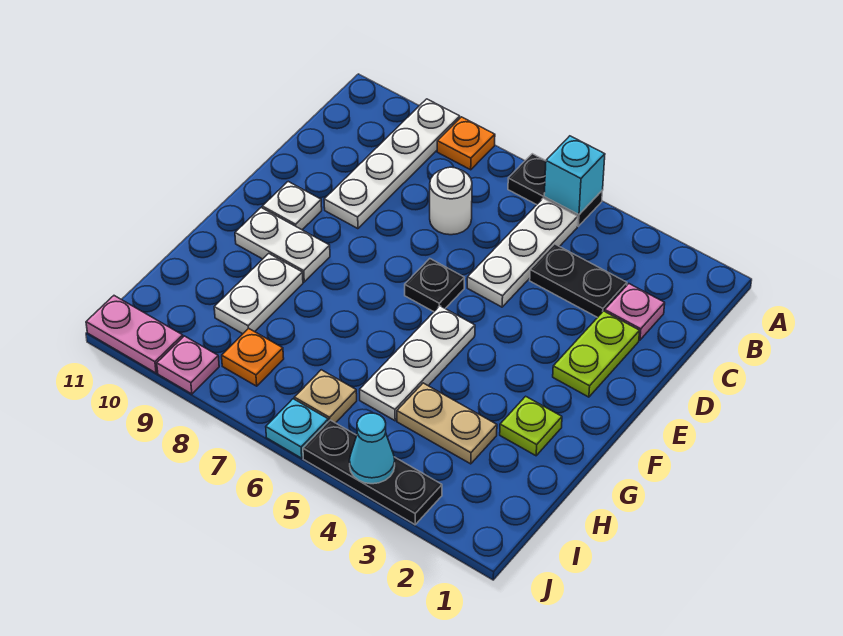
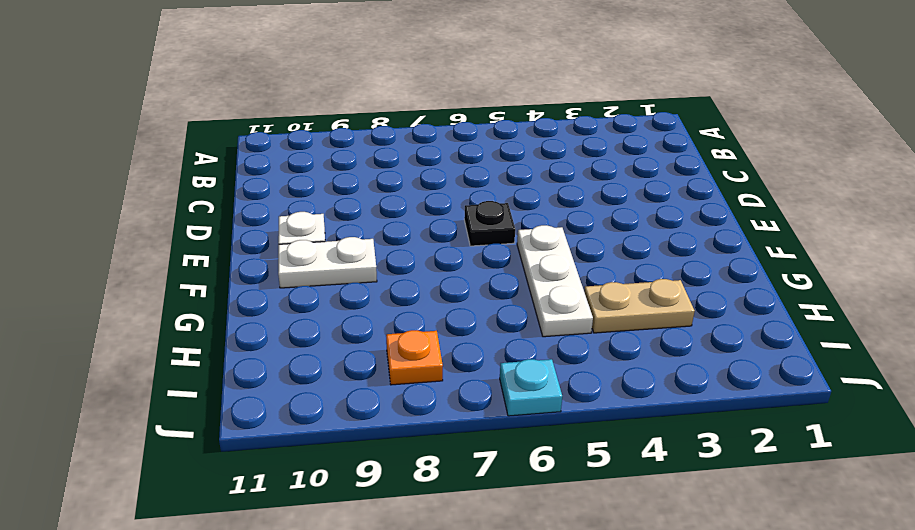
none -> black plate A5:A6 level 1
none -> orange plate A8 level 1
none -> white plate A9:D9 level 1

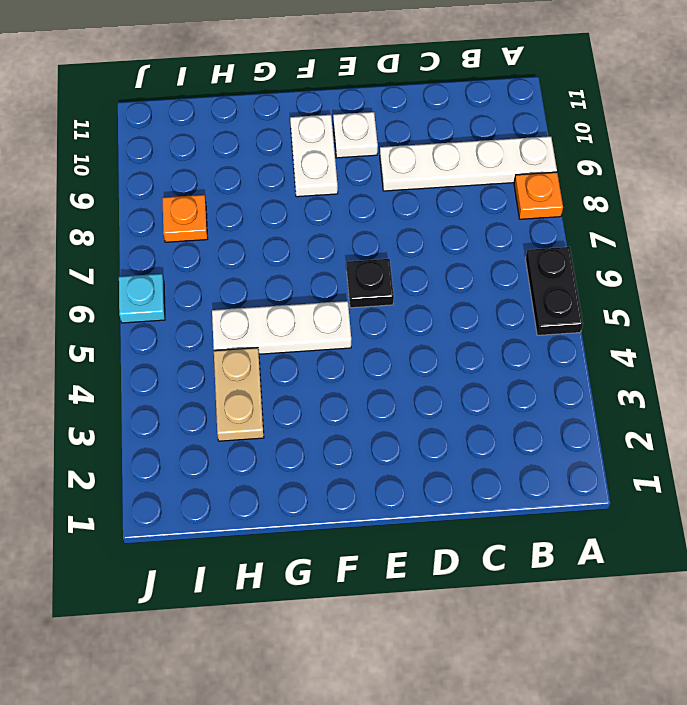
none -> white plate B5:D5 level 1
none -> pink plate C2 level 1
none -> black plate C3:C4 level 1

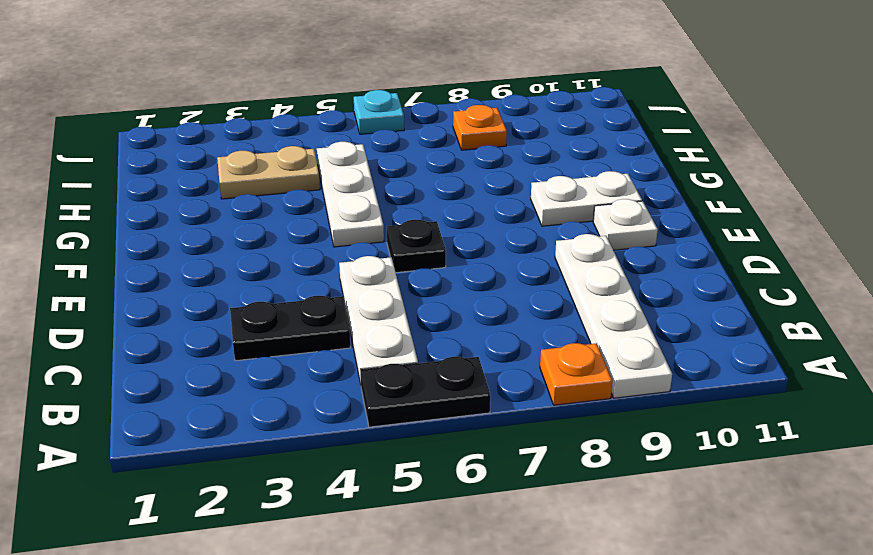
none -> pink plate C2 level 1
none -> white round brick C7 level 1
none -> lime plate D2:E2 level 1

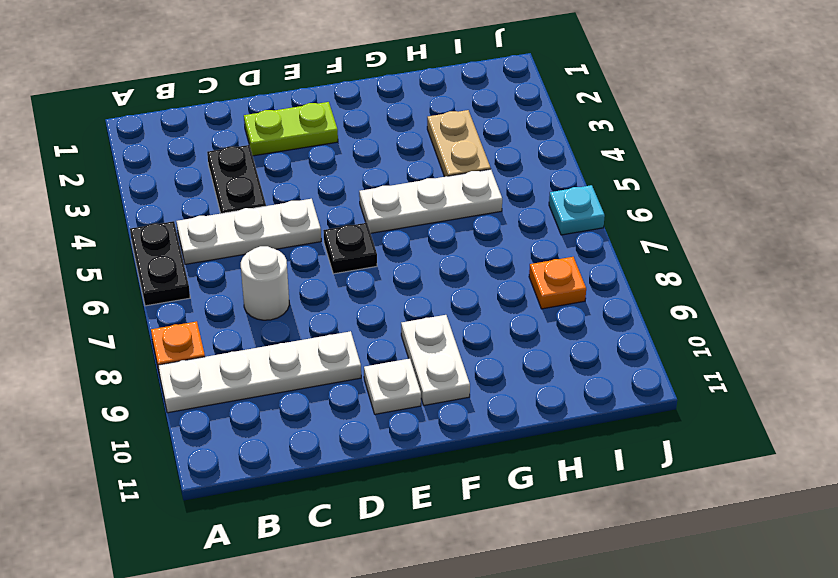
none -> pink plate C2 level 1
none -> lime plate G2 level 1
none -> white plate G9:H9 level 1

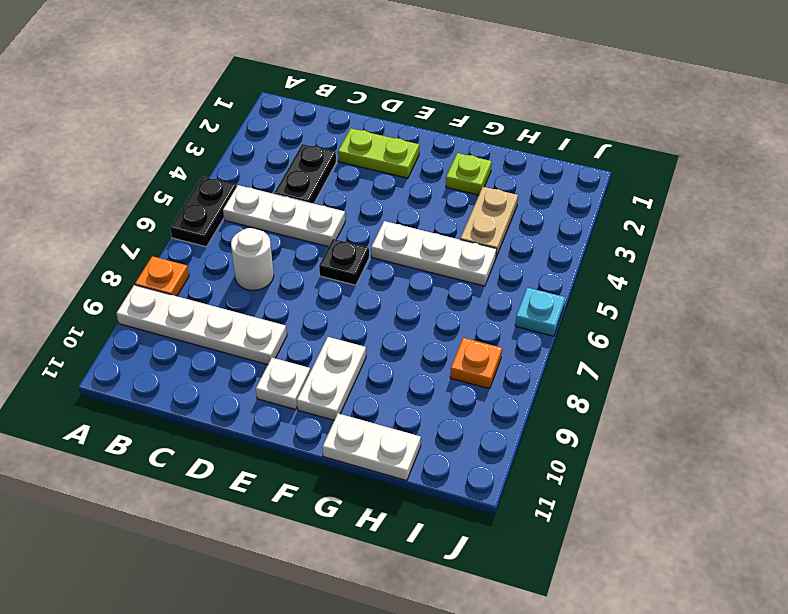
white plate G11:H11 level 1 -> white plate G9:H9 level 1
none -> pink plate C2 level 1
none -> tan plate I6 level 1
none -> black plate J3:J5 level 1

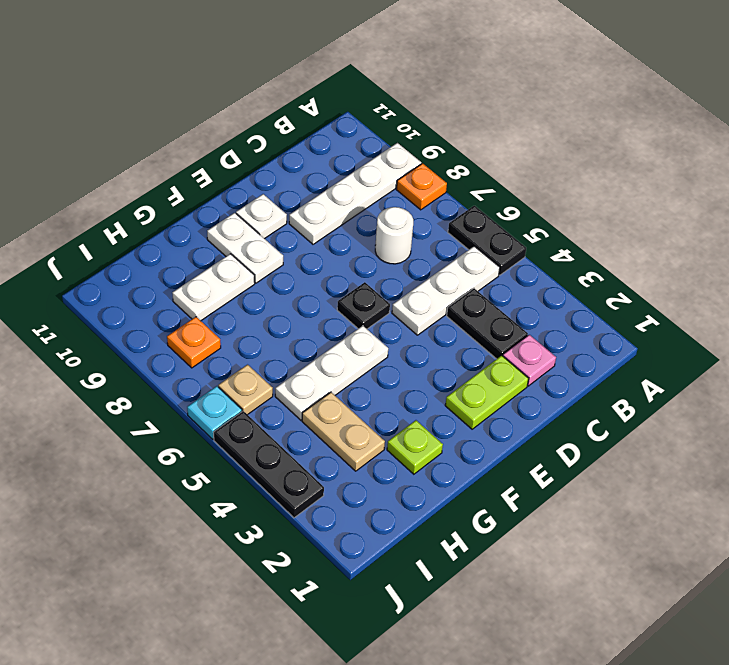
none -> pink plate J9 level 1
none -> pink plate J10:J11 level 1
none -> cyan brick A5 level 2

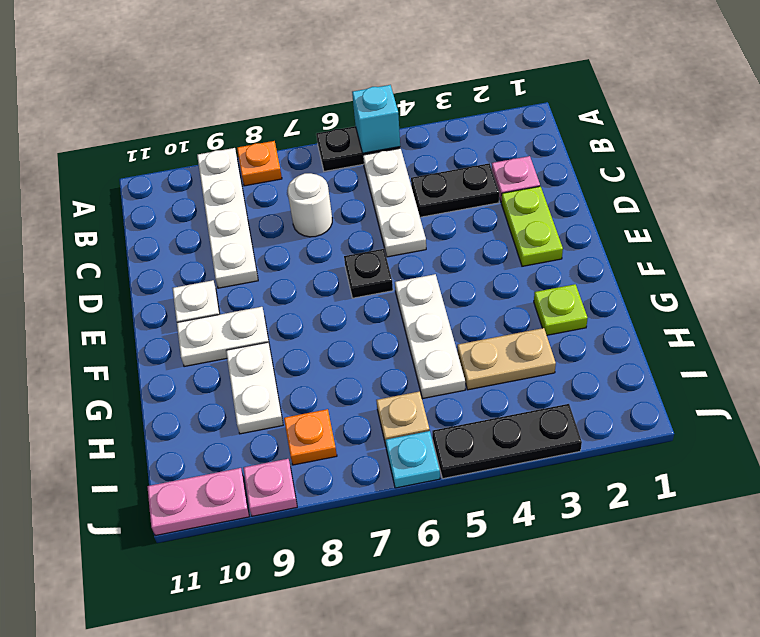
none -> cyan cone J4 level 2

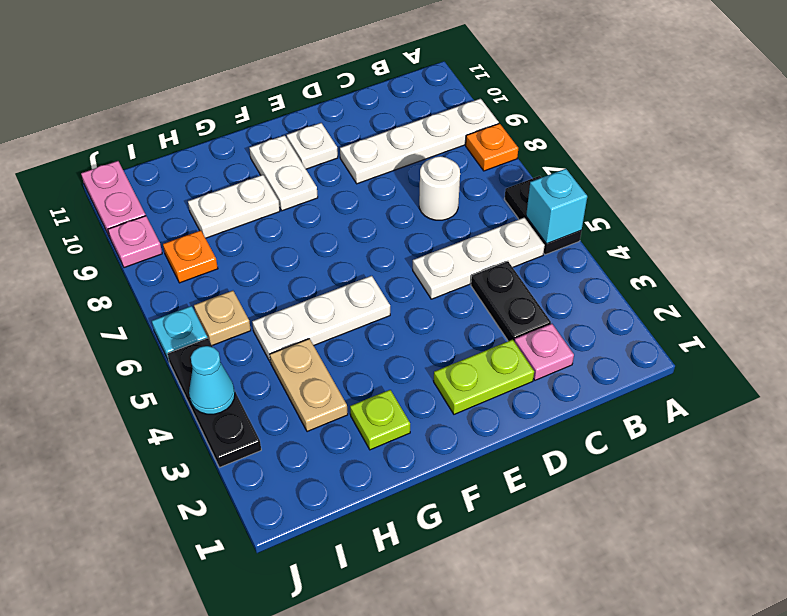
none -> black plate E6 level 1

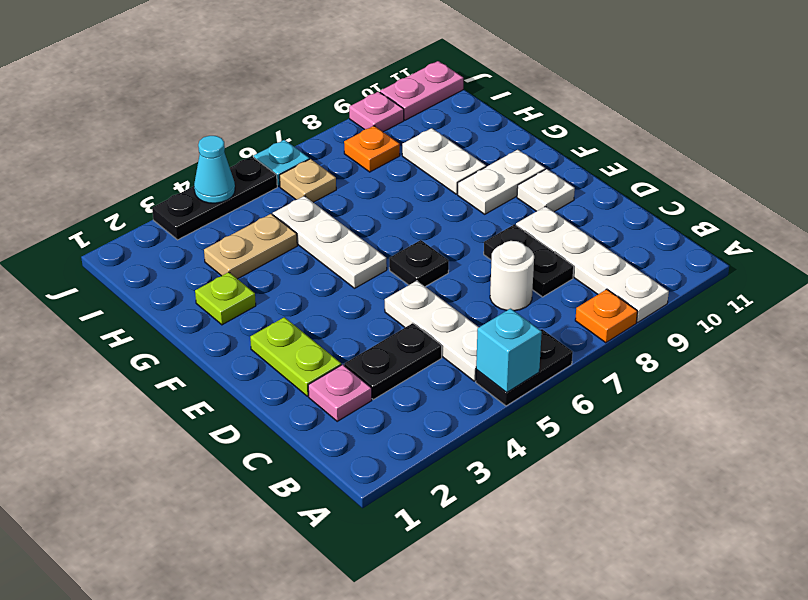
black plate C8:D8 level 1 -> none

